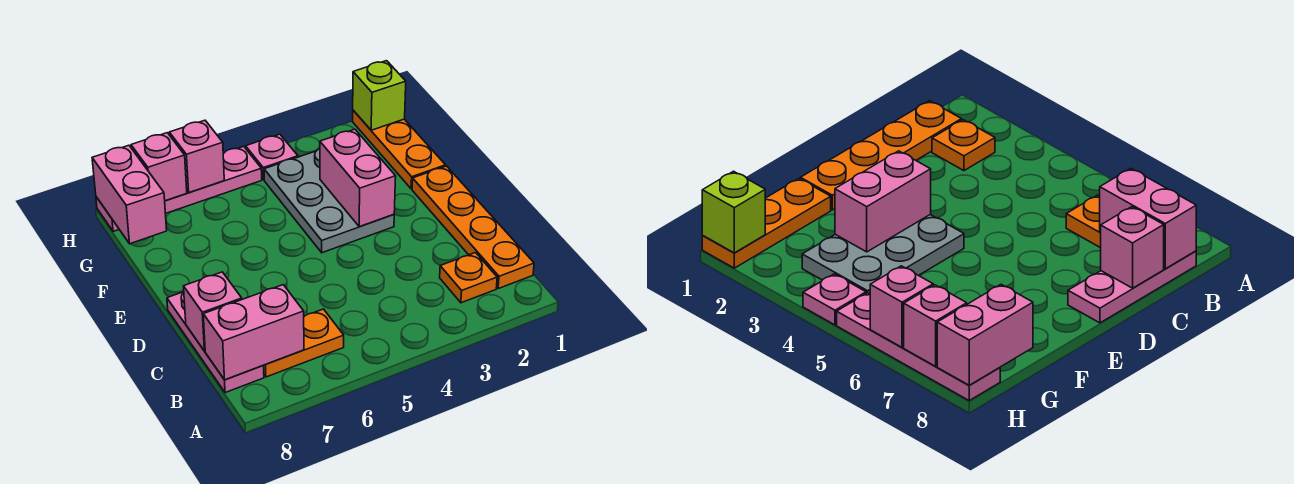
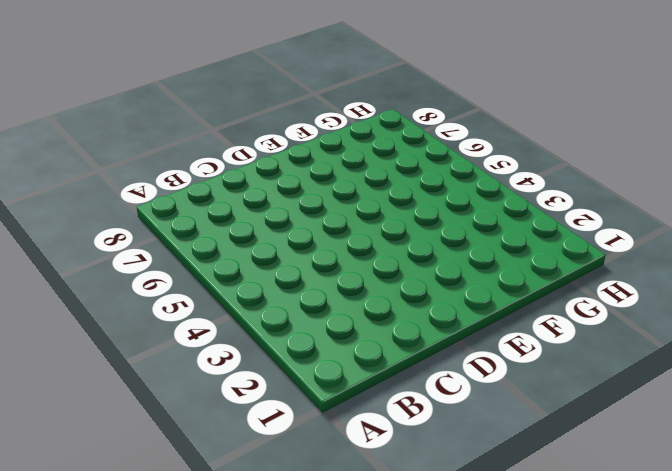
none -> orange plate B1:E1 level 1
none -> orange plate B2 level 1
none -> orange plate B6:B7 level 1

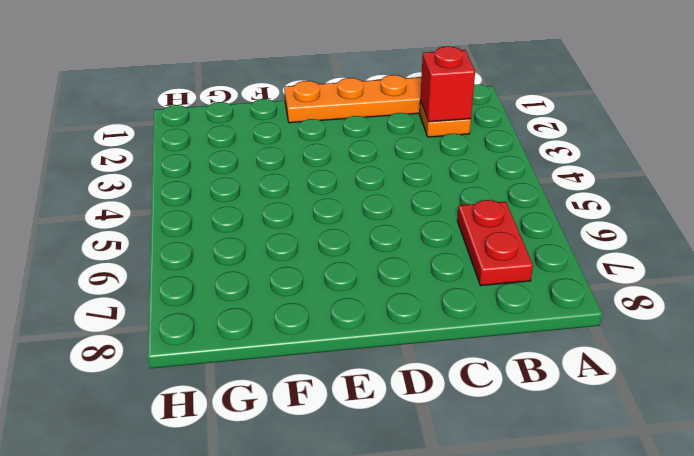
red brick B2 level 2 -> none
red plate B6:B7 level 1 -> orange plate B6:B7 level 1
none -> pink plate B8:D8 level 1
none -> grey plate E3:G4 level 1
none -> orange plate F1:H1 level 1

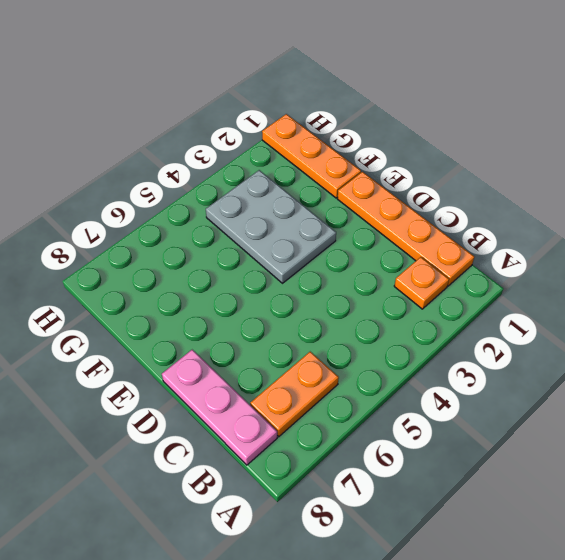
none -> pink plate H4 level 1
none -> pink plate H5:H8 level 1
none -> pink brick B7:B8 level 2

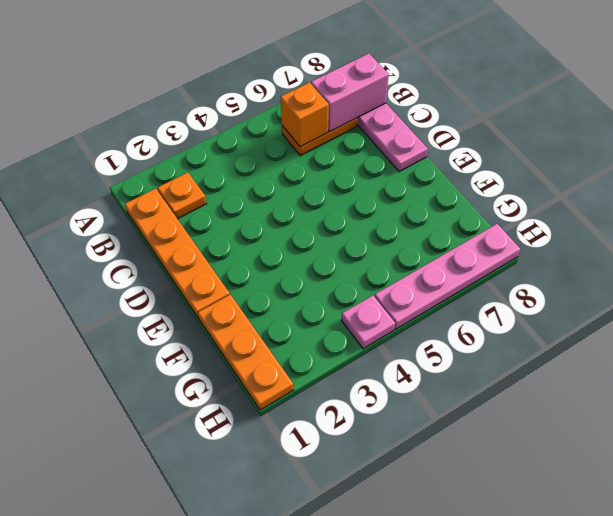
orange brick B6 level 2 -> none
none -> grey plate E3:G4 level 1
none -> pink brick C8 level 2
none -> pink brick E3:F3 level 2

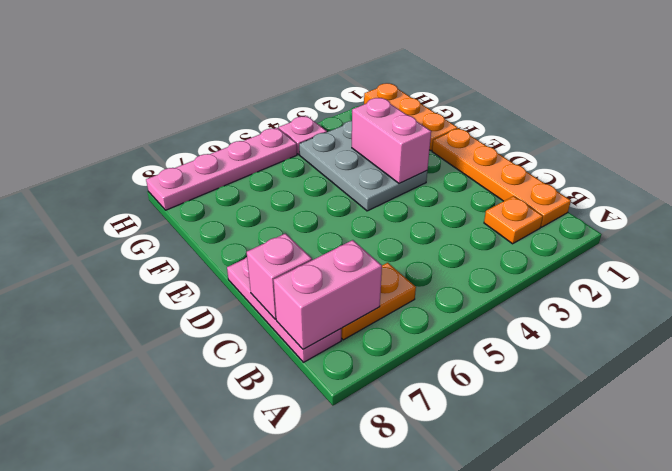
none -> pink brick G8:H8 level 2
none -> lime brick H1 level 2
none -> pink brick H6 level 2

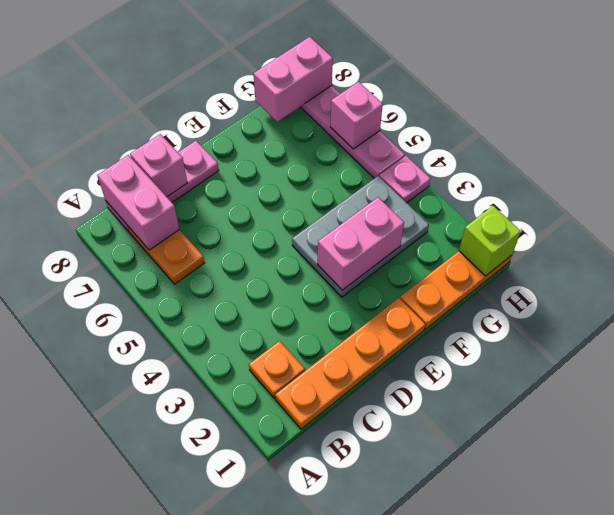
none -> pink brick H7 level 2

